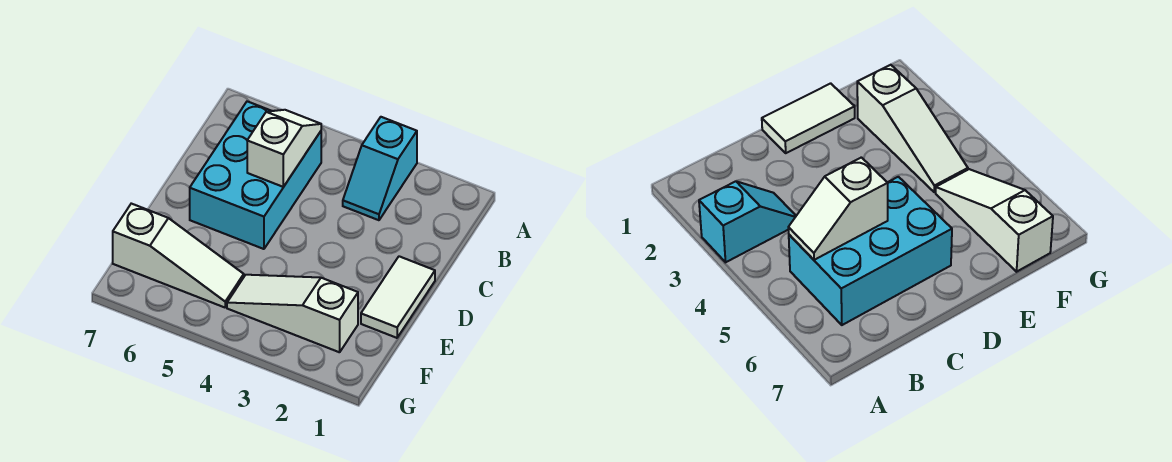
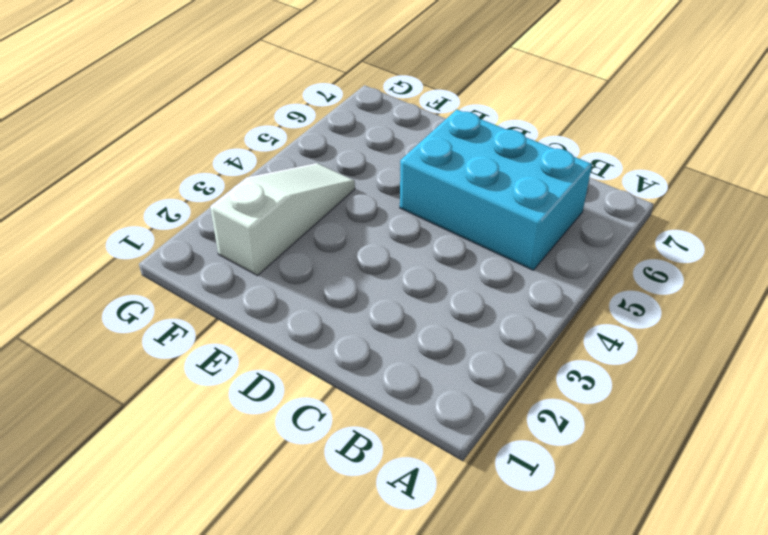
none -> cyan slope A3:B3 level 1 top A
none -> white tile D1:E1 level 1

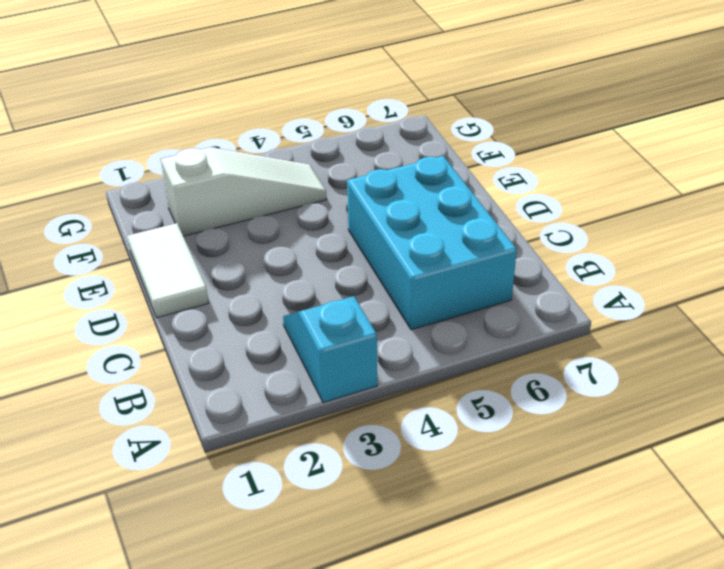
none -> white slope F5:F7 level 1 top 7
none -> white slope B5:C5 level 2 top C

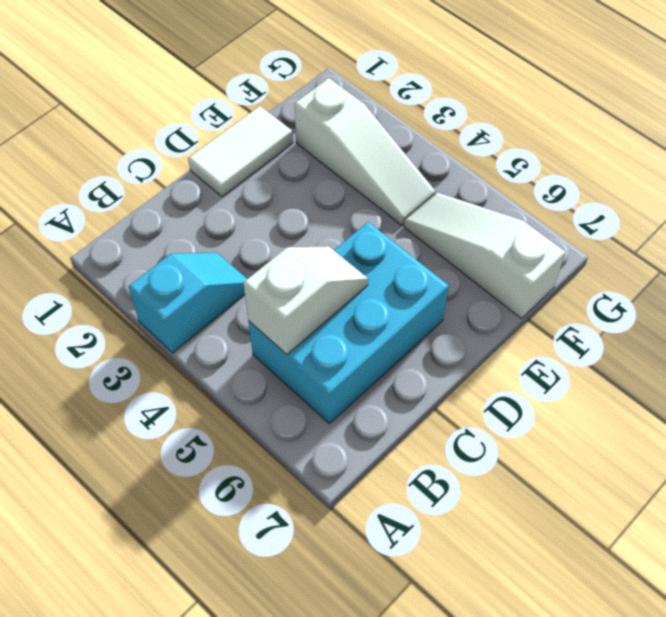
white slope B5:C5 level 2 top B -> white slope B5:C5 level 2 top C

